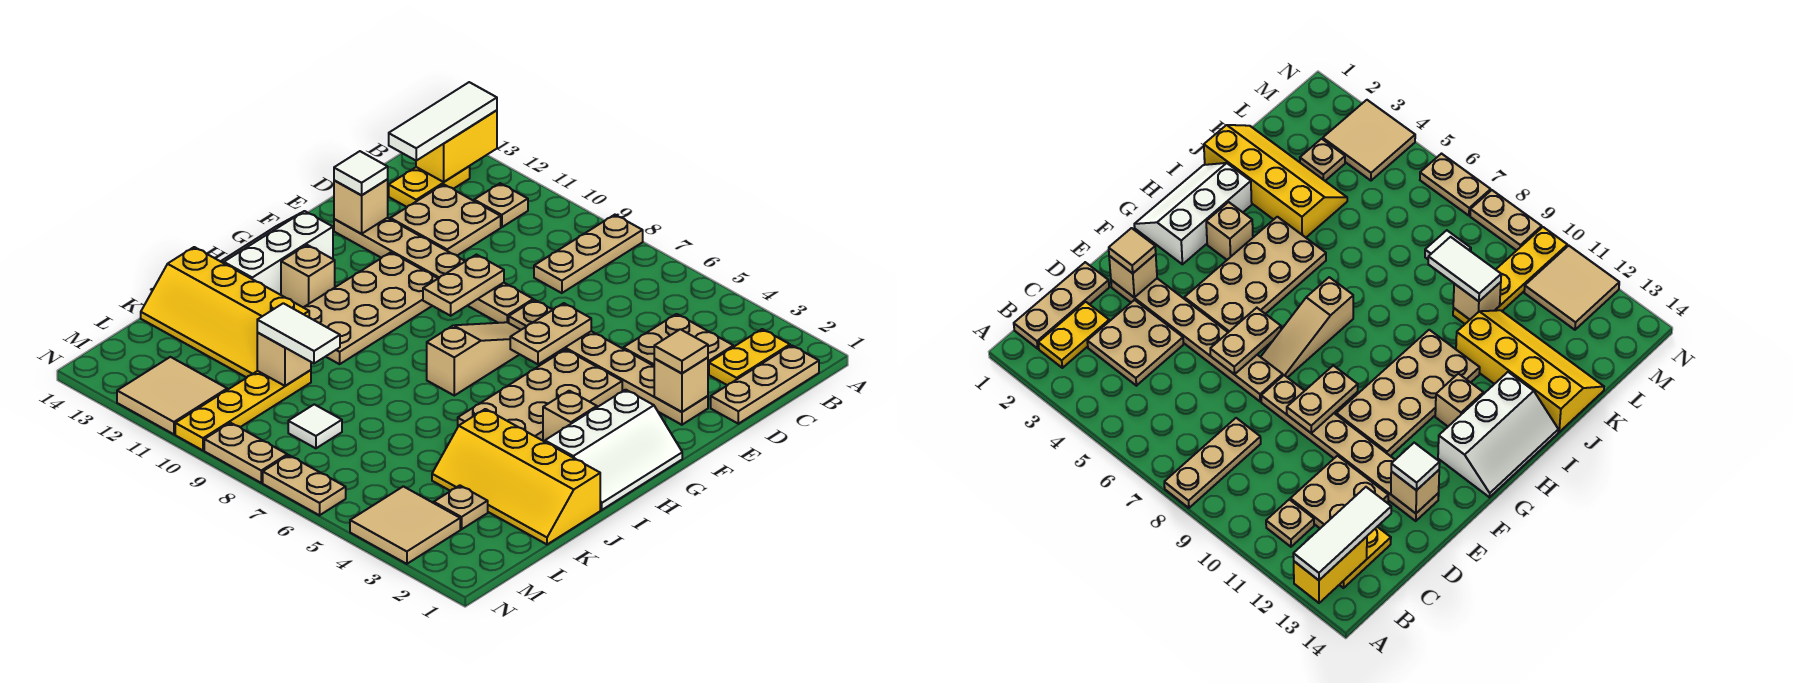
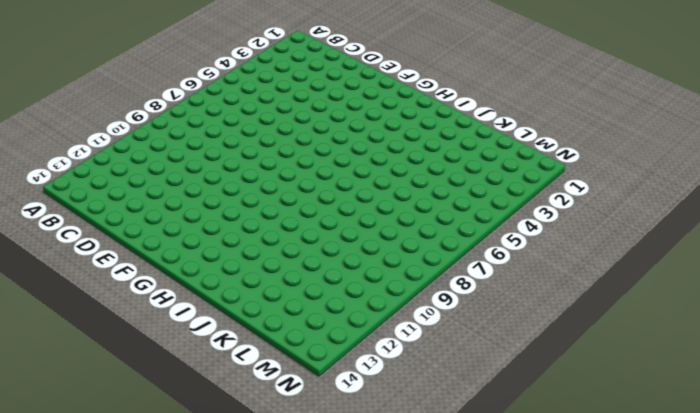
none -> tan plate A8:C8 level 1
none -> tan plate B1:D1 level 1
none -> yellow plate B2:C2 level 1
none -> tan plate B11 level 1

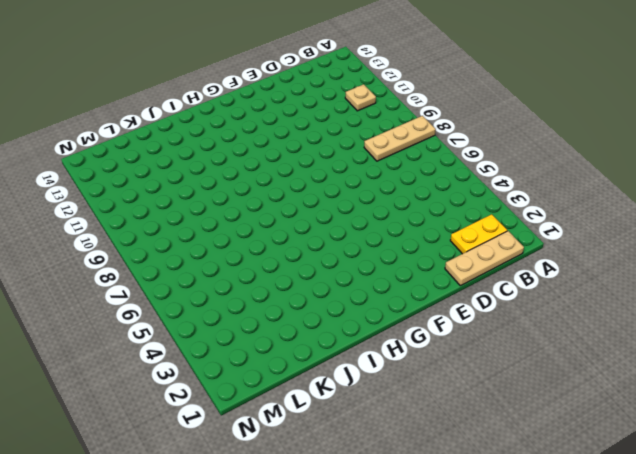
none -> yellow plate B13:C13 level 1
none -> tan plate C3:D4 level 1
none -> tan plate C11:D12 level 1
none -> tan plate E2:E7 level 1

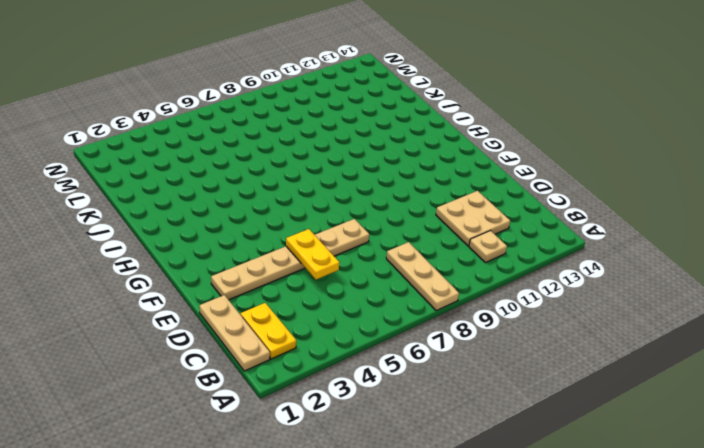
yellow plate D5:E5 level 2 -> yellow plate B13:C13 level 1
none -> tan plate C3:D4 level 1
none -> tan plate E8:E13 level 1
none -> tan plate F4:I5 level 1
none -> tan slope F7:H7 level 1 top H

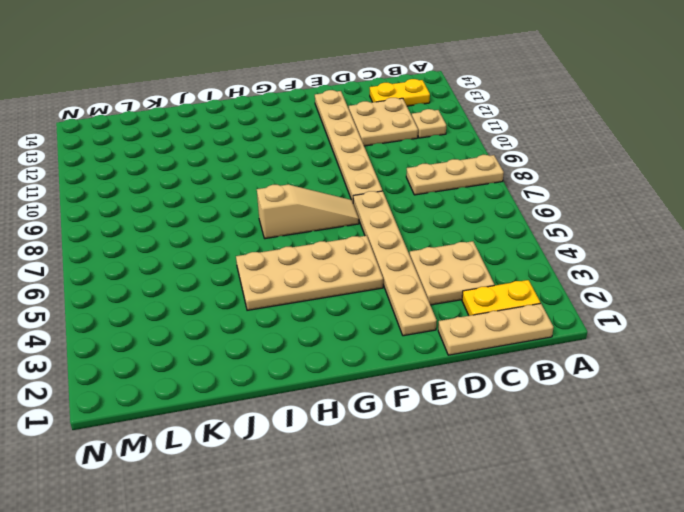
none -> tan plate F10:I11 level 1
none -> white slope G1:I2 level 1 top 2
none -> white slope G13:I14 level 1 top 13
none -> tan brick H3 level 1

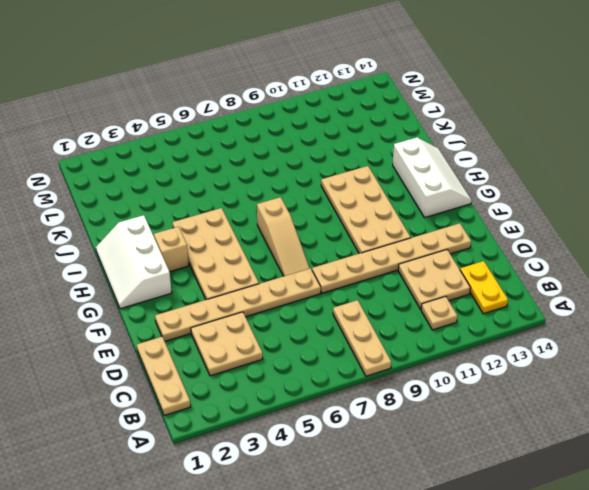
none -> yellow plate B2:C2 level 1
none -> tan brick H12 level 1
none -> yellow slope J1:K4 level 1 top J
none -> yellow slope J11:K14 level 1 top J

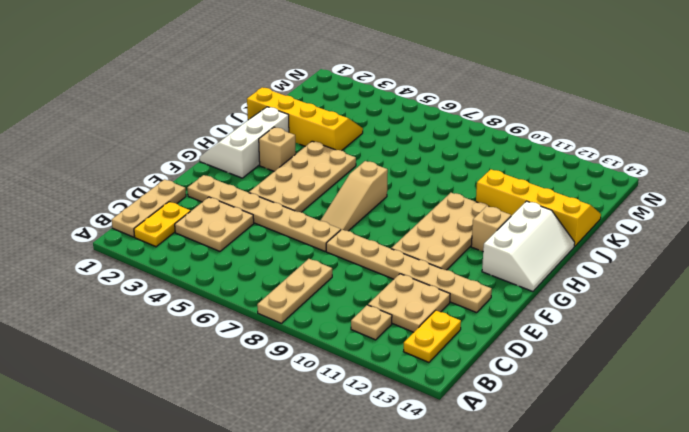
none -> yellow plate K10:N10 level 1
none -> tan plate L3 level 1
none -> white tile L8 level 1
none -> tan tile M3:N4 level 1

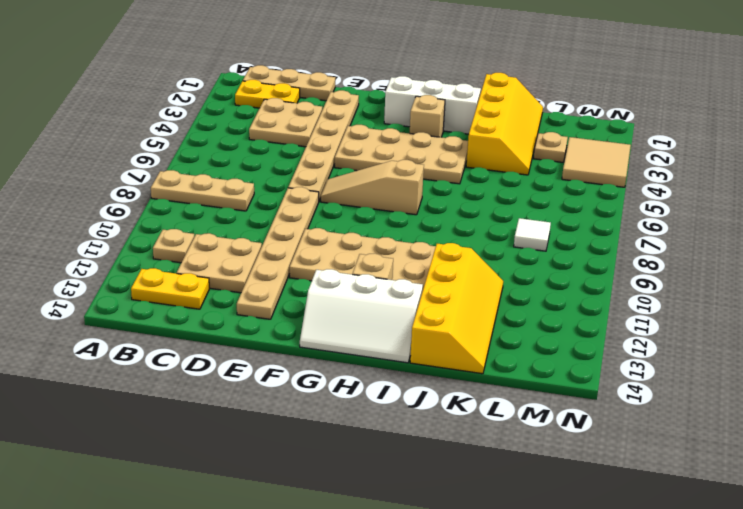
none -> yellow plate K10:N10 level 1
none -> tan tile M11:N12 level 1
none -> tan plate N6:N7 level 1
none -> tan plate N8:N9 level 1

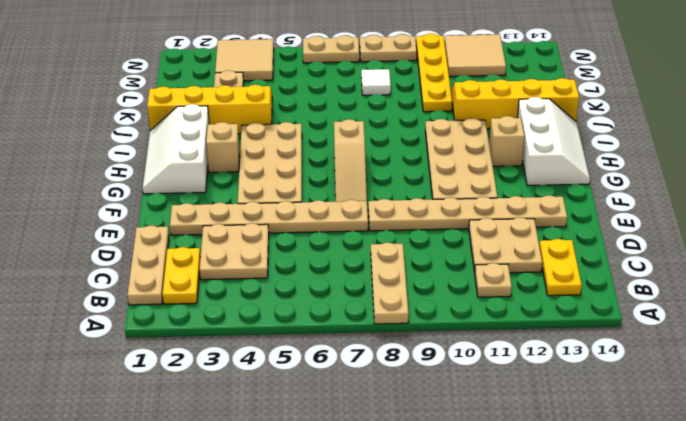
none -> yellow brick A13:B13 level 2
none -> tan brick E2 level 2
none -> tan plate E6:F6 level 2
none -> tan plate E9:F9 level 2

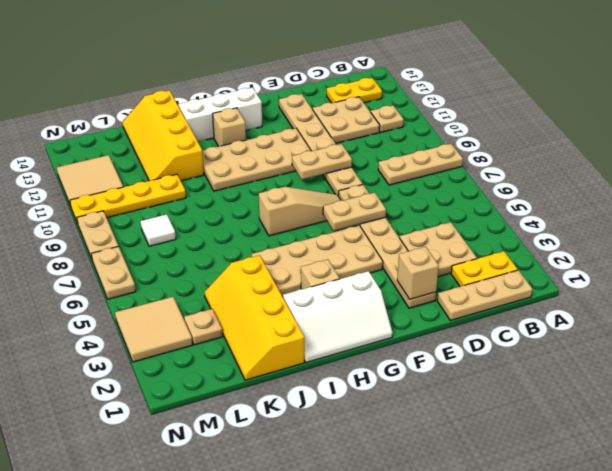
none -> yellow brick A13:B13 level 2
none -> tan brick E13 level 2
none -> tan brick K10 level 2
none -> white tile A13:C13 level 3

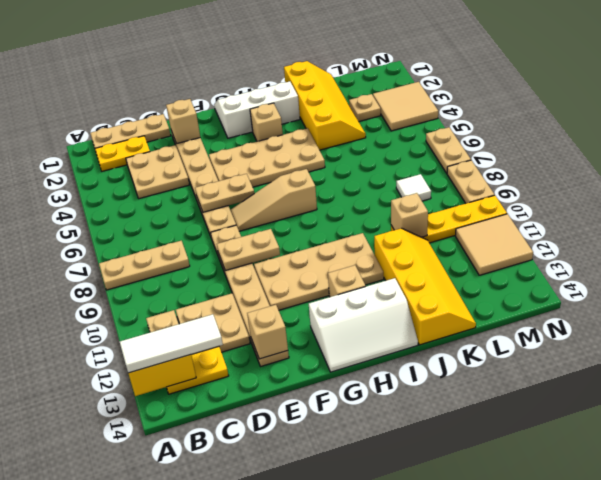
none -> tan tile E2 level 3
none -> white tile E13 level 3
none -> white tile K9:K10 level 3

